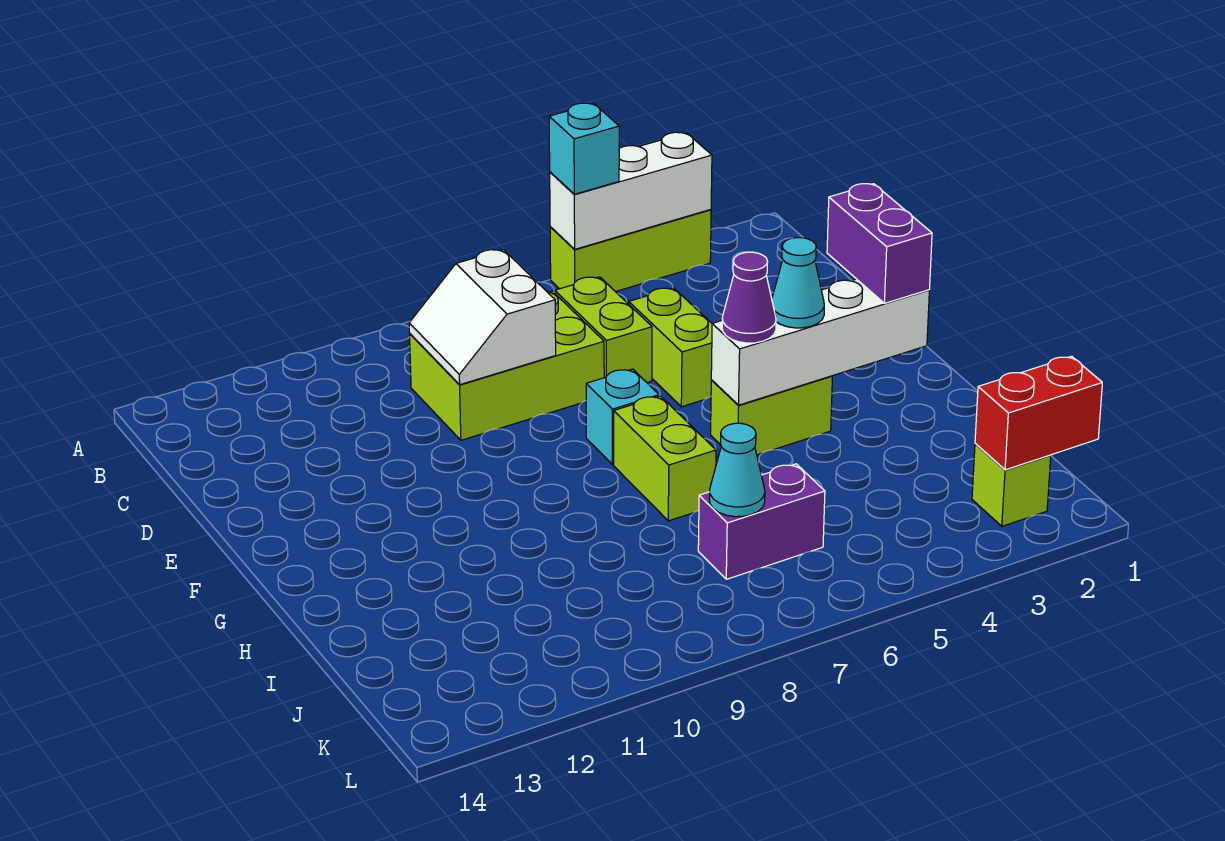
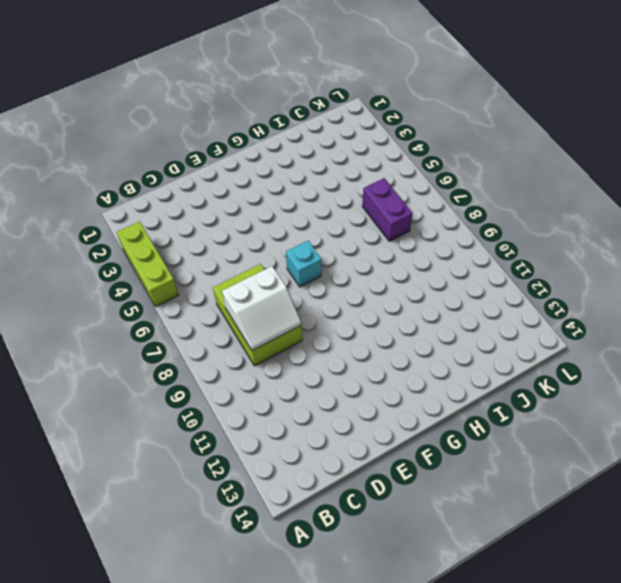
none -> lime brick C6:D6 level 1
none -> lime brick D5:E5 level 1
none -> lime brick G4:G5 level 1

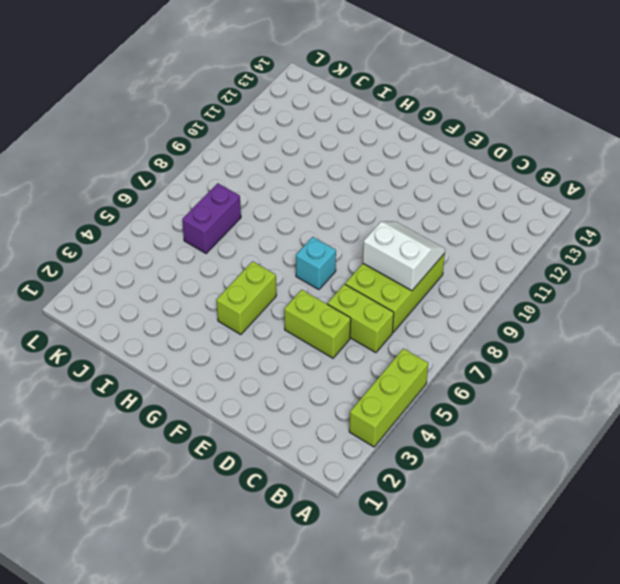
none -> lime brick G7:H7 level 1
none -> lime brick K2 level 1
none -> white brick A3:A5 level 2

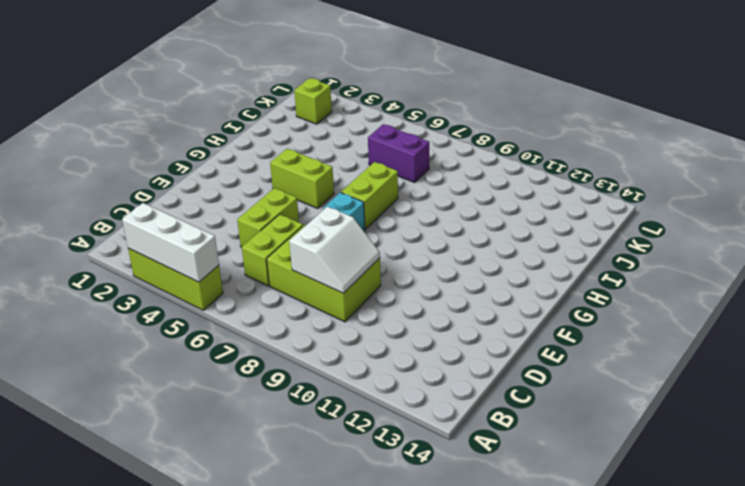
none -> white brick G2:G5 level 2
none -> cyan cone J7 level 2
none -> red brick K1:K2 level 2

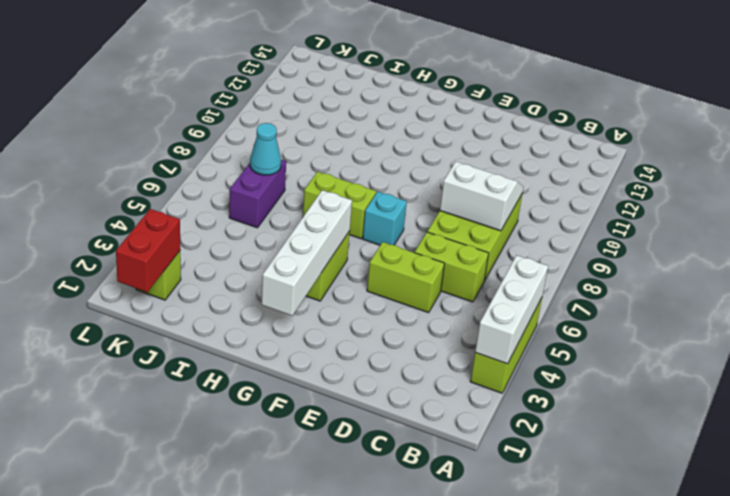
none -> cyan brick A5 level 3
none -> purple brick F2:G2 level 3
none -> cyan cone G4 level 3

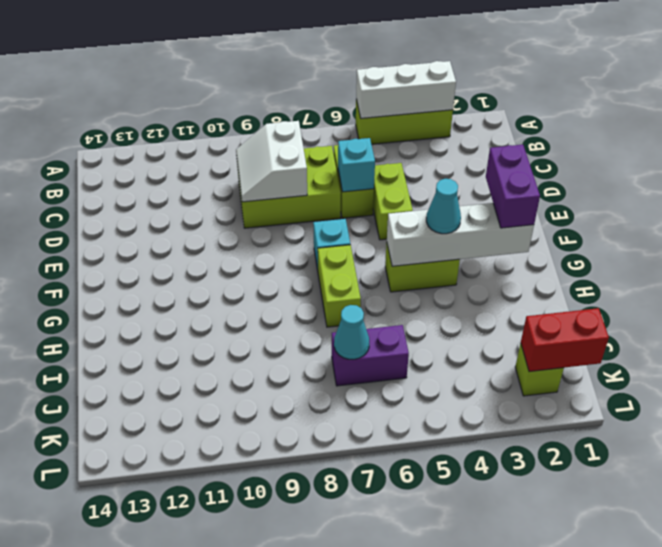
cyan brick D6 level 2 -> cyan brick A5 level 3
none -> purple cone G5 level 3

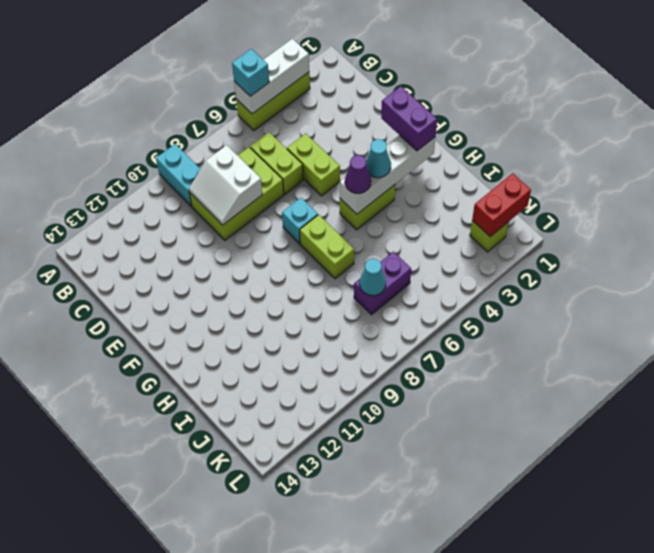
cyan brick A9:B9 level 1 -> none

